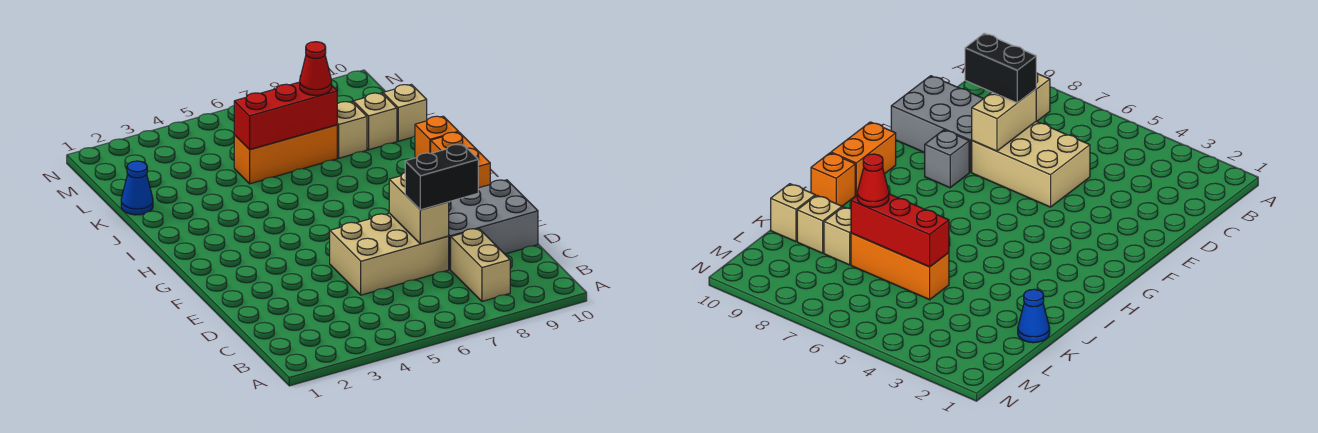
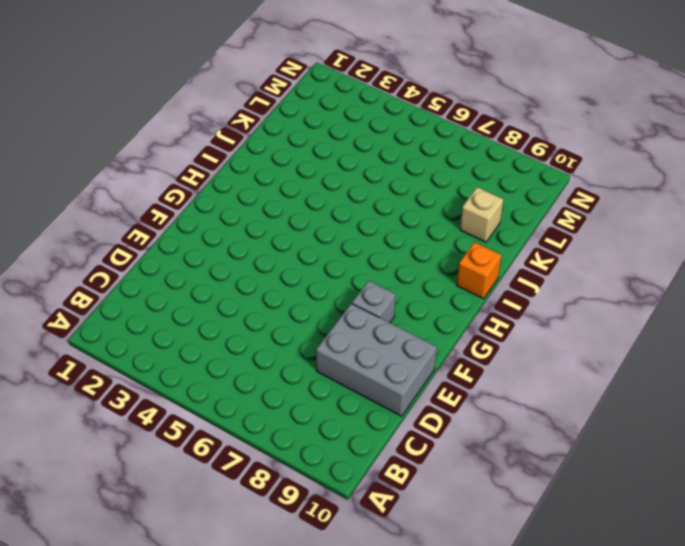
none -> tan brick B8:C8 level 1
none -> tan brick D5:E7 level 1
none -> orange brick G10:H10 level 1

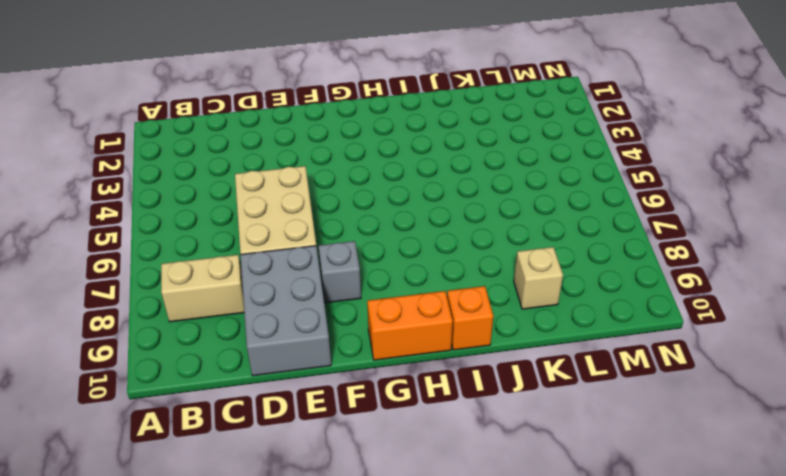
none -> blue cone K1 level 1
none -> orange brick K5:K7 level 1
none -> tan brick K8 level 1

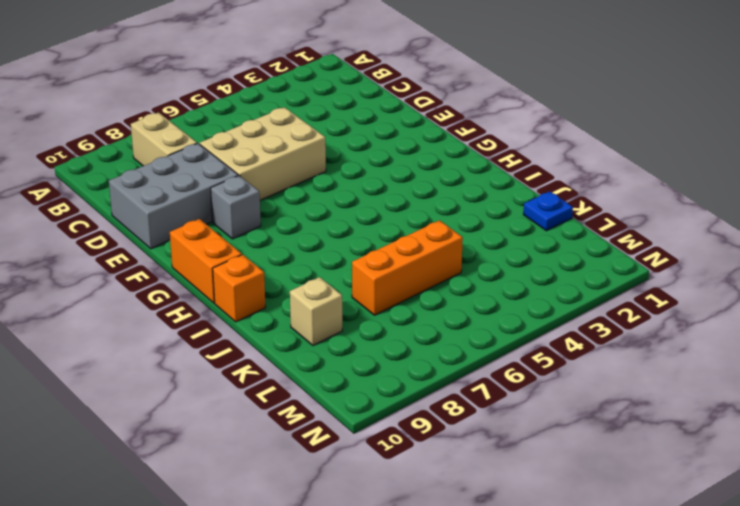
blue plate K1 level 1 -> blue cone K1 level 1
none -> tan brick K8 level 1
none -> tan brick K10 level 1
none -> tan brick D7:E7 level 2

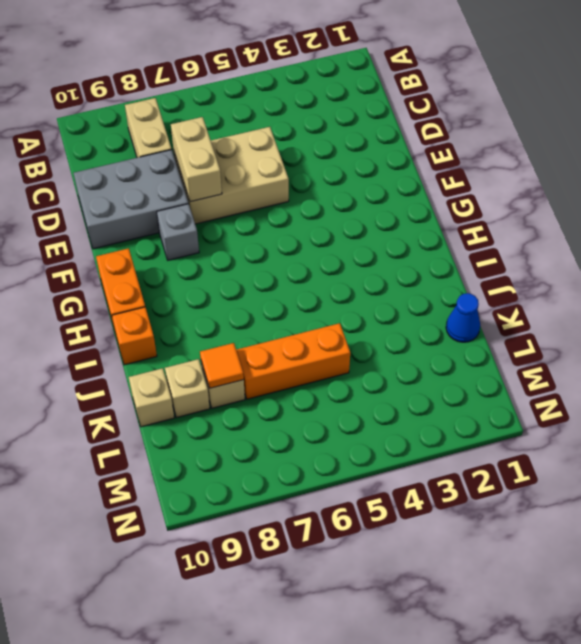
orange tile K8 level 2 -> none
none -> red brick K5:K7 level 2
none -> black brick D7:D8 level 3
none -> red cone K7 level 3

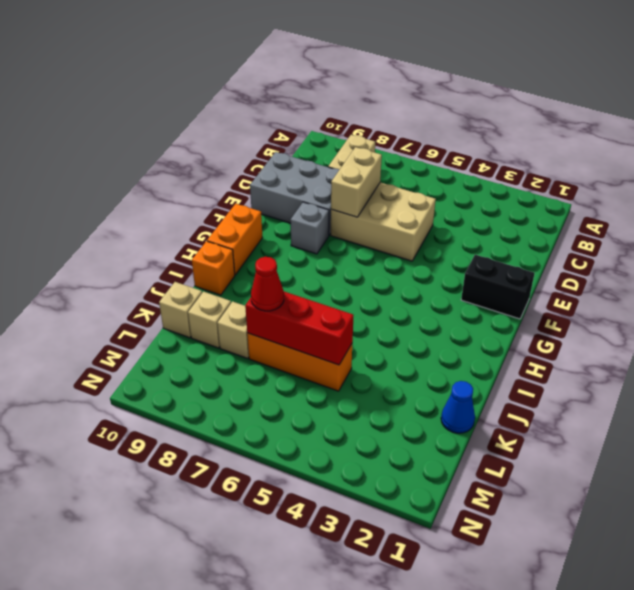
black brick F1:F2 level 1 -> black brick D7:D8 level 3

